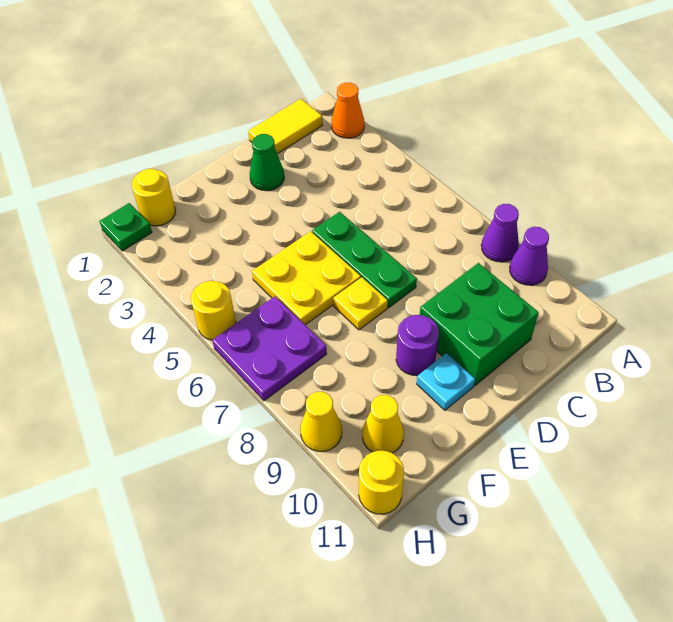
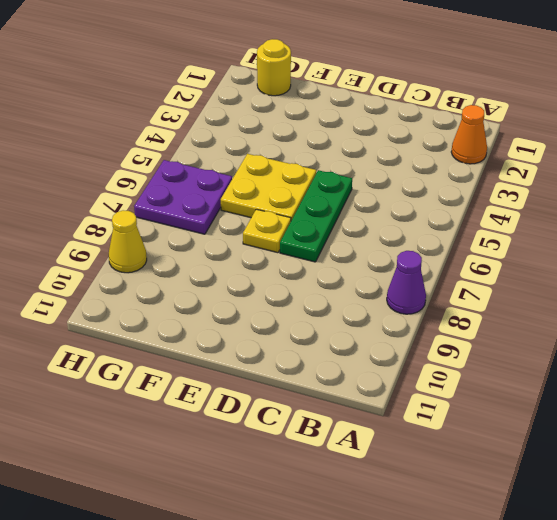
none -> purple cone A9 level 1
none -> yellow tile B1:C1 level 1
none -> green brick C9:D10 level 1

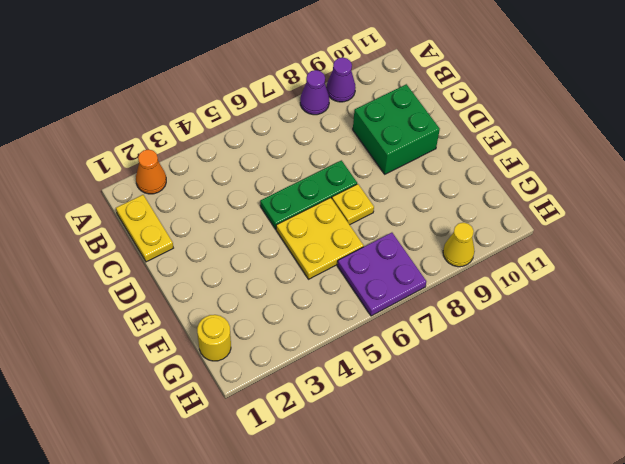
yellow plate B1:C1 level 1 -> yellow tile B1:C1 level 1
none -> green cone D2 level 1
none -> purple round brick E9 level 1
none -> cyan plate E10 level 1

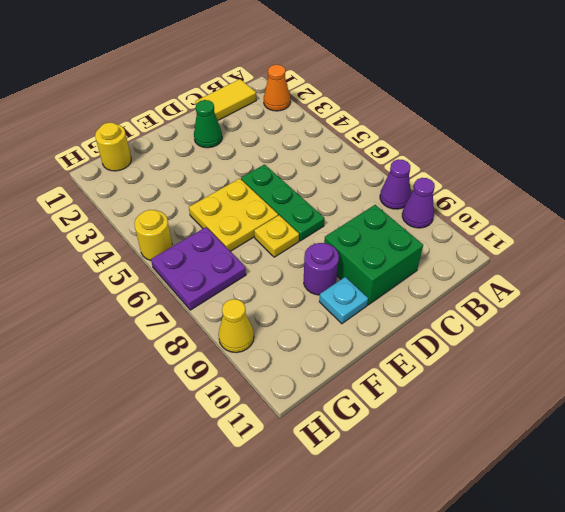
none -> yellow cone G10 level 1
none -> green plate H1 level 1
none -> yellow round brick H11 level 1

